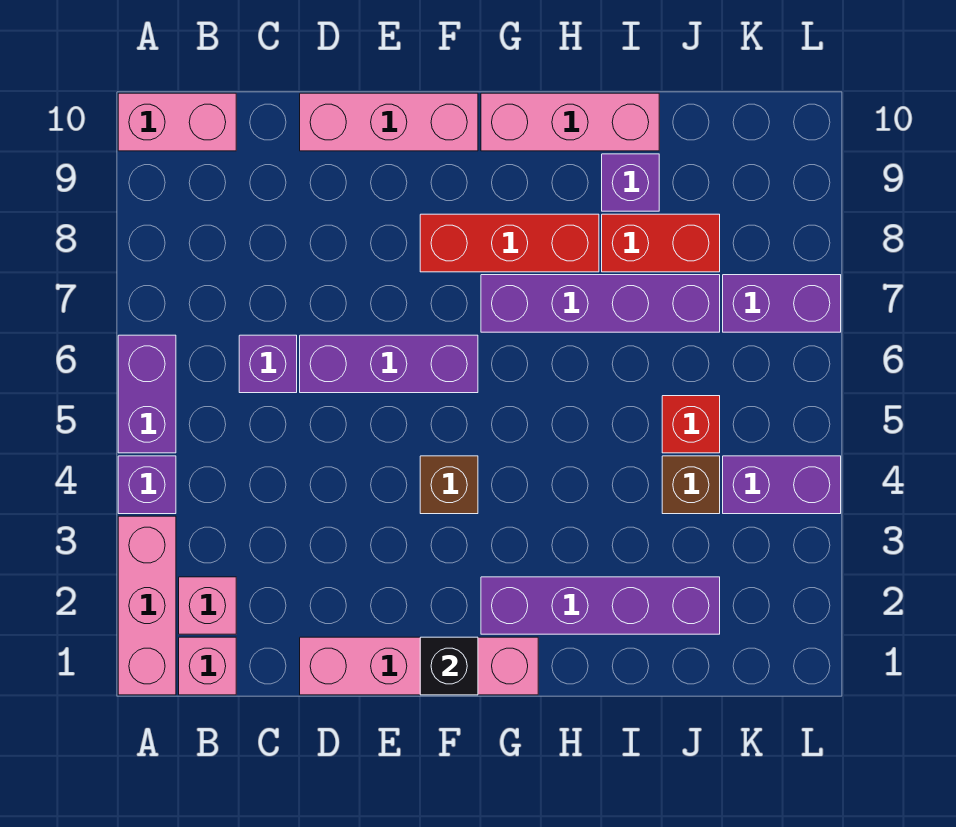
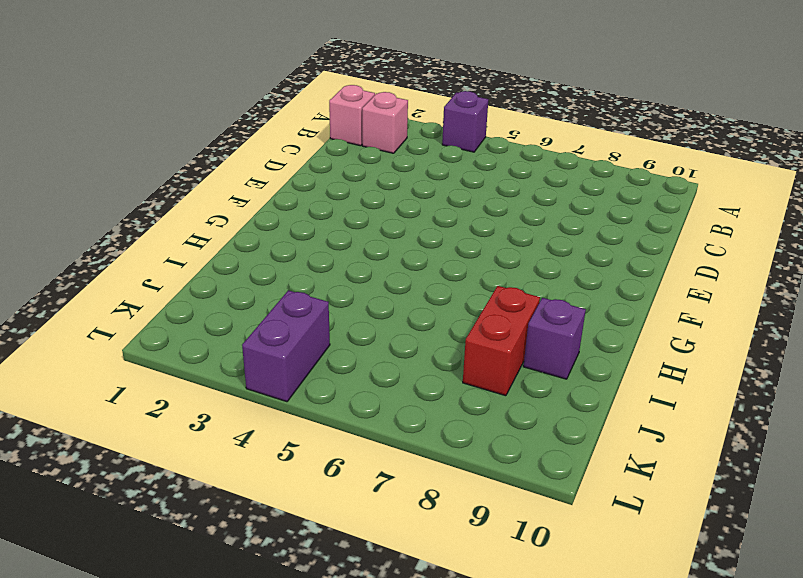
none -> pink brick A1:A3 level 1
none -> purple brick A5:A6 level 1
none -> pink brick A10:B10 level 1

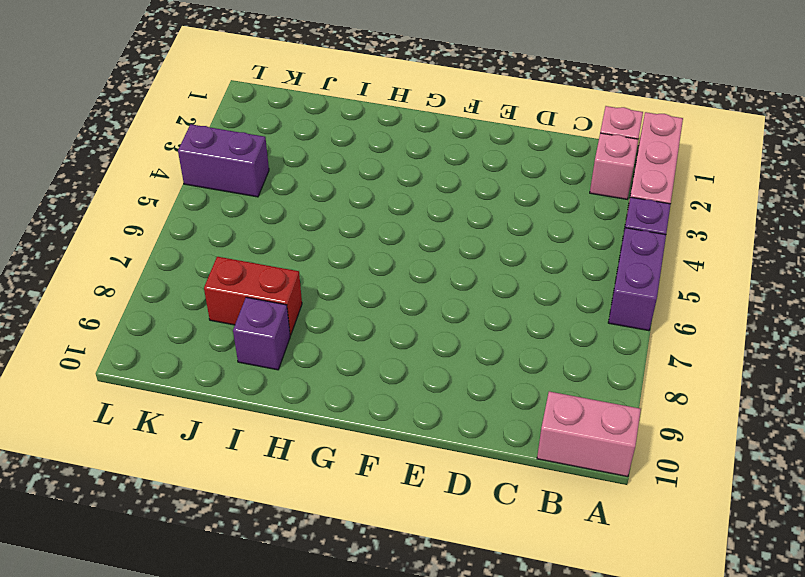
none -> purple brick C6 level 1
none -> pink brick D1:G1 level 1
none -> purple brick D6:F6 level 1

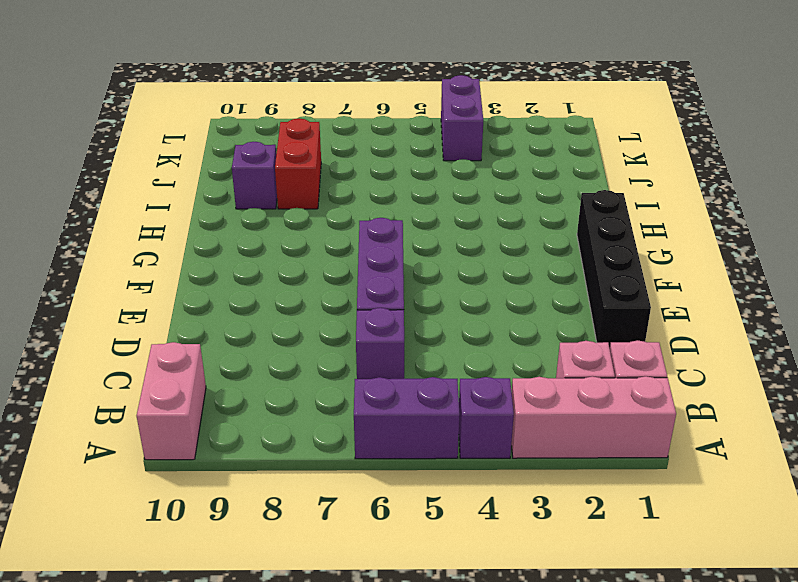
black brick D1:G1 level 1 -> pink brick D1:G1 level 1
none -> pink brick D10:F10 level 1
none -> brown brick F4 level 1
none -> red brick F8:H8 level 1

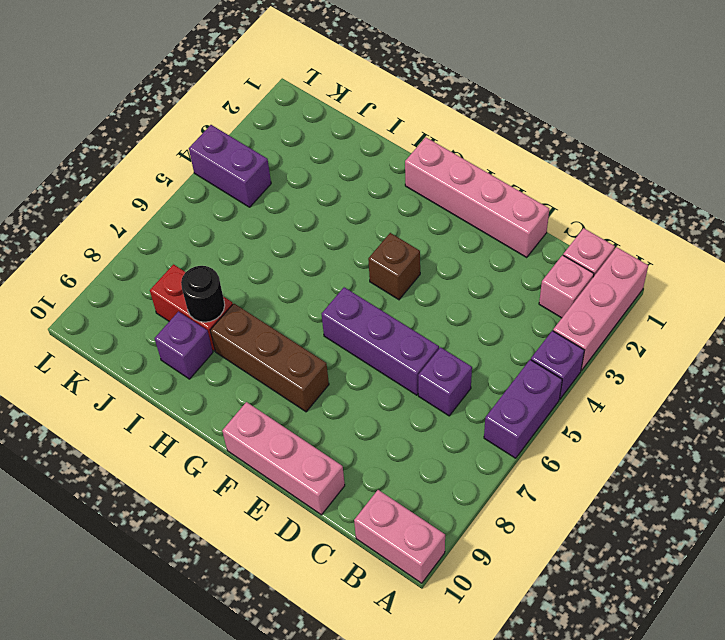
brown brick F8:H8 level 1 -> red brick F8:H8 level 1
black round brick I8 level 2 -> none
none -> purple brick G2:J2 level 1
none -> purple brick G7:J7 level 1
none -> pink brick G10:I10 level 1

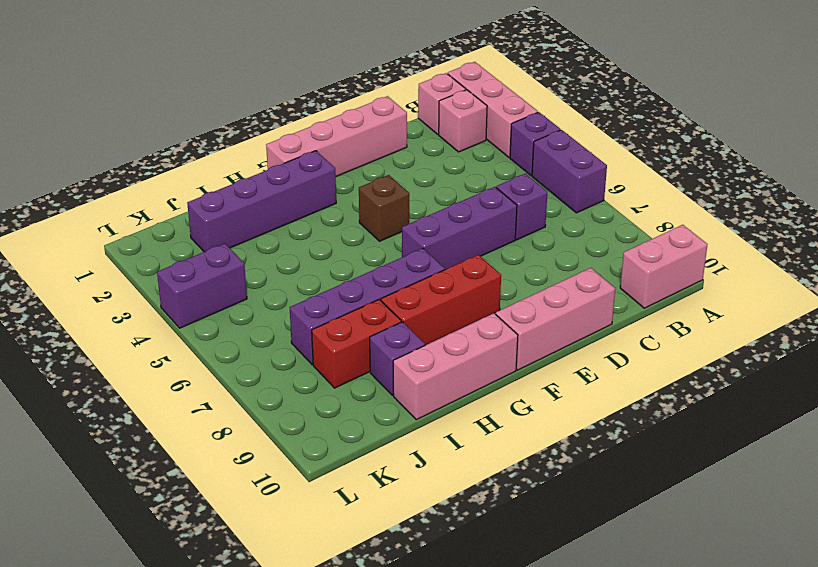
none -> brown brick J4 level 1
none -> red brick J5 level 1
none -> purple brick K7:L7 level 1

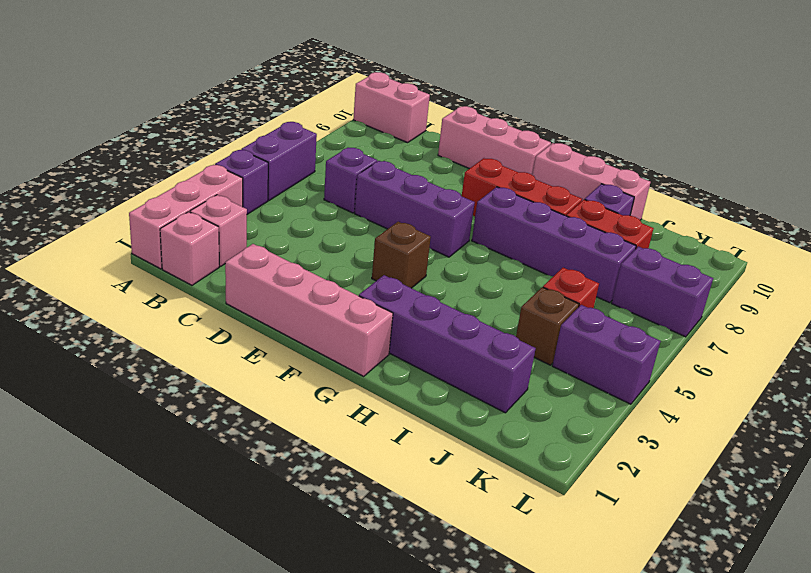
none -> black brick F1 level 2

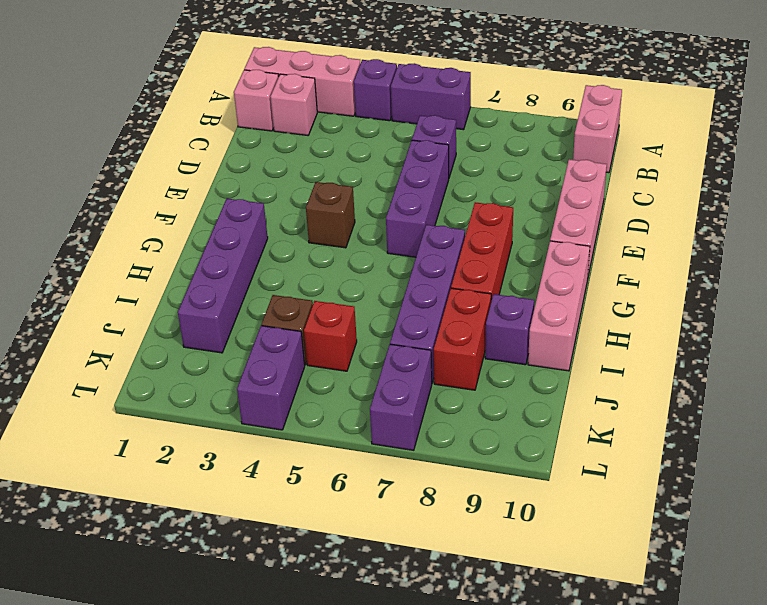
none -> pink brick D1:G1 level 1
none -> black brick F1 level 2

